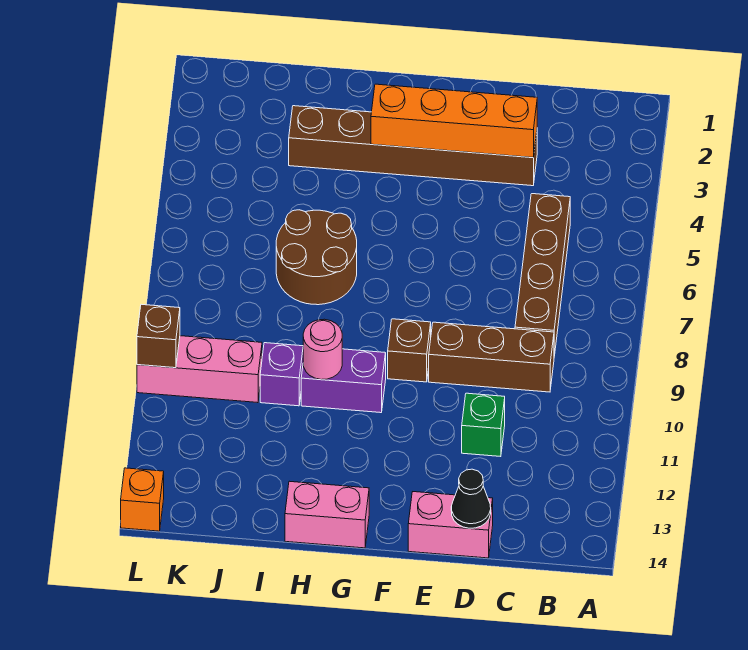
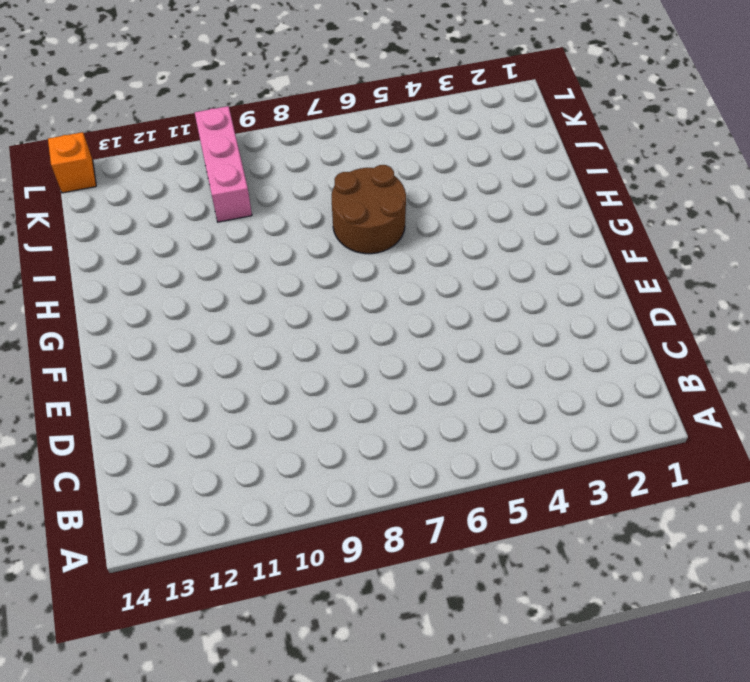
none -> brown brick C5:C8 level 1
none -> brown brick C9:E9 level 1
none -> brown brick D3:I3 level 1

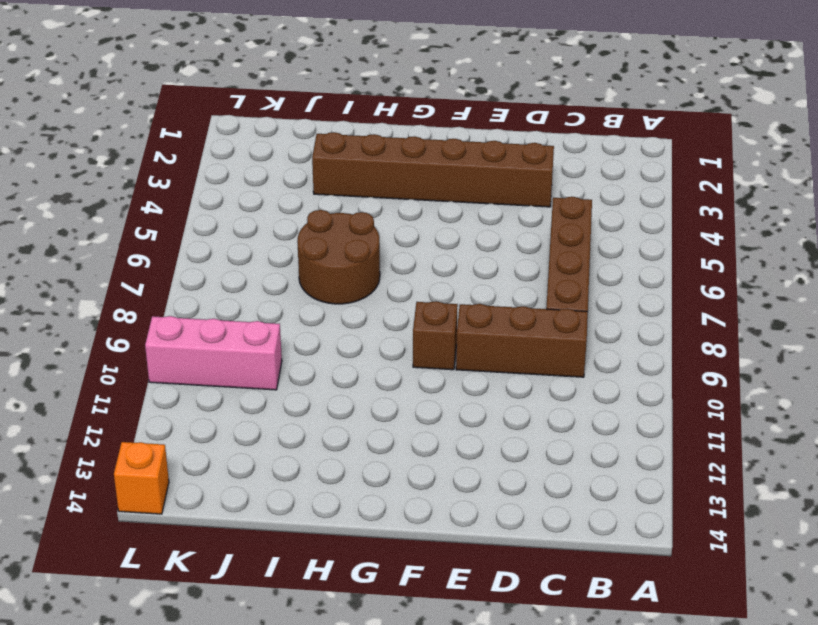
none -> green brick D11 level 1
none -> pink brick D14:E14 level 1
none -> purple brick G10:H10 level 1

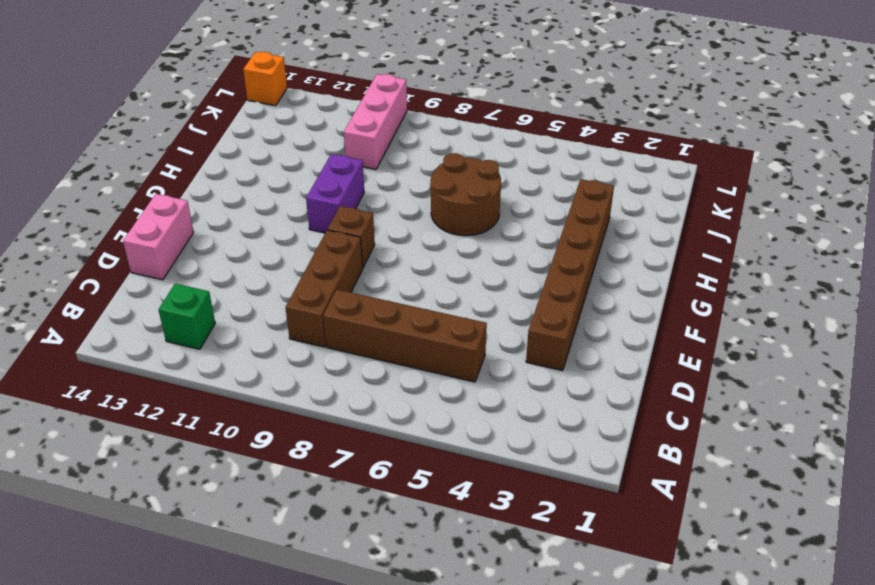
green brick B12 level 1 -> green brick D11 level 1
none -> pink brick G14:H14 level 1
none -> purple brick I10 level 1
none -> orange brick D3:G3 level 2

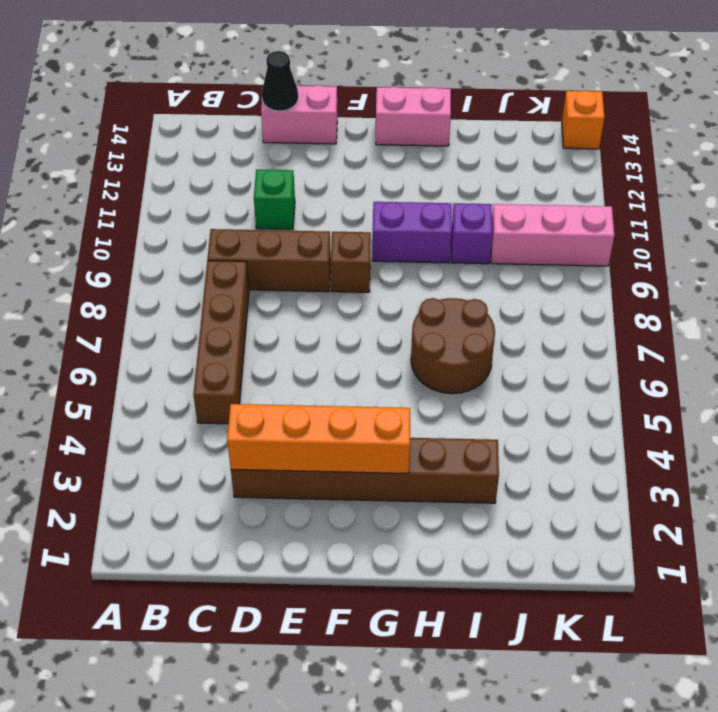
none -> pink round brick H10 level 2
none -> brown brick L10 level 2

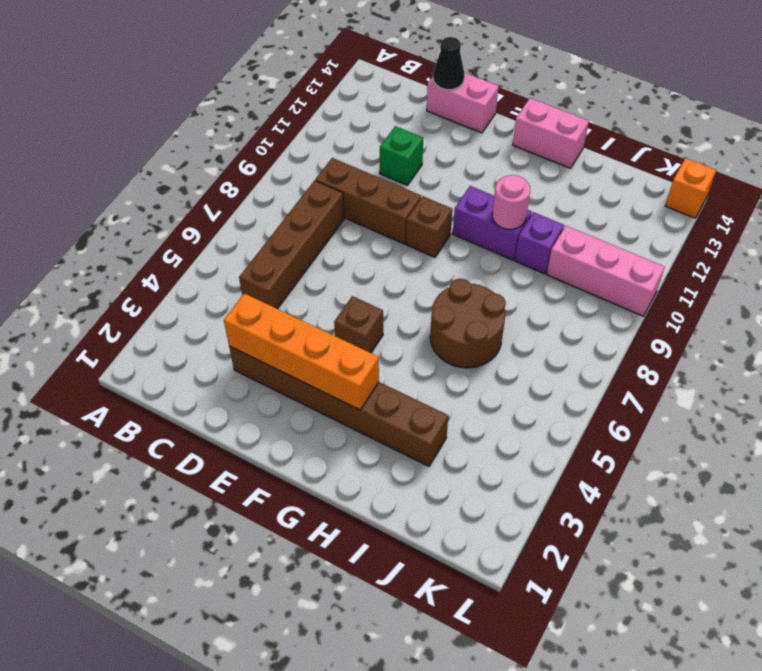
brown brick F5 level 1 -> brown brick L10 level 2

